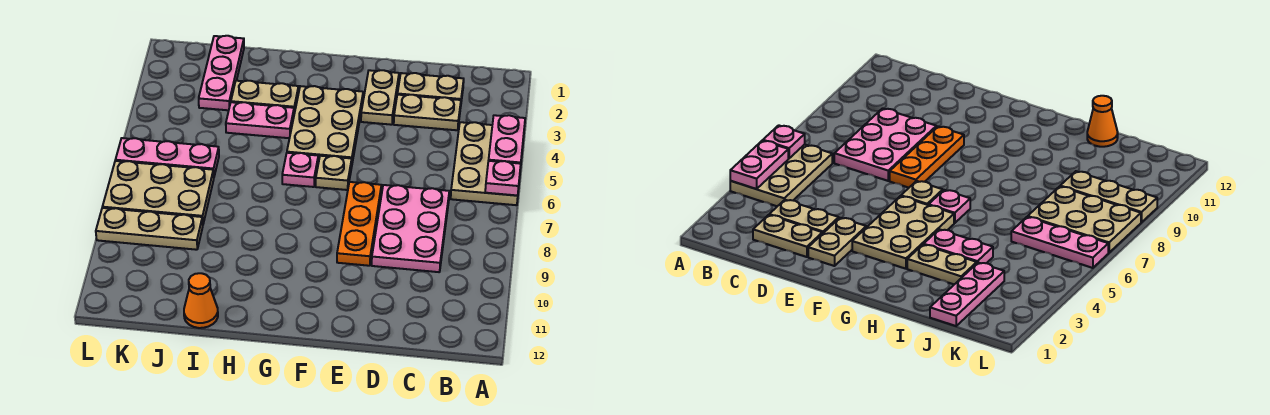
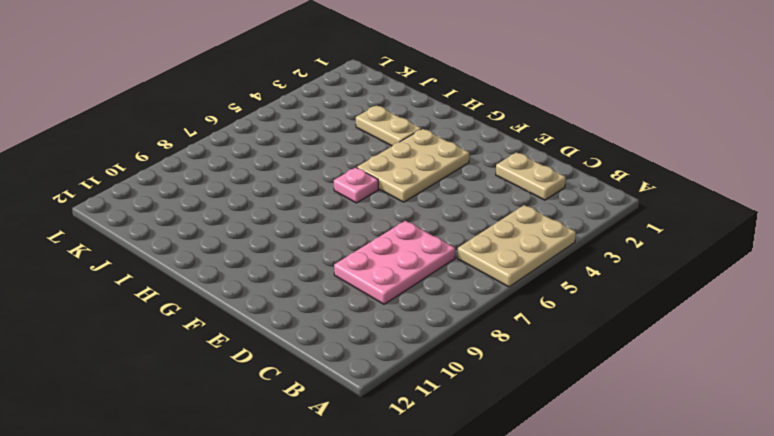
none -> tan plate C3:D3 level 1
none -> tan plate E2:E3 level 1
none -> orange plate E7:E9 level 1

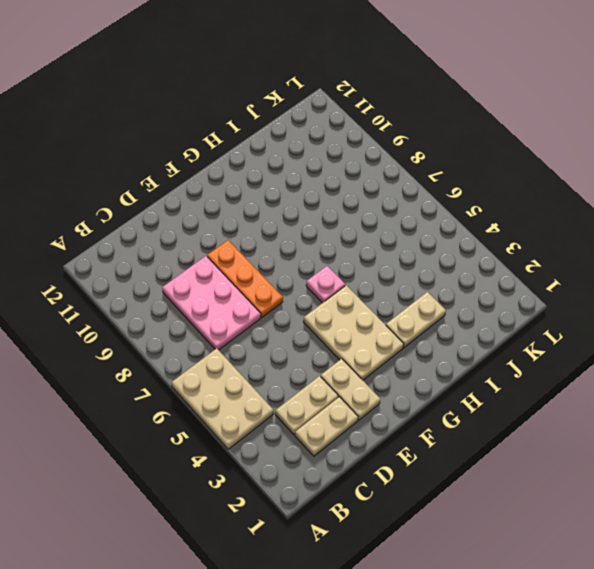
none -> tan plate F6 level 1
none -> pink plate H4:I4 level 1
none -> orange cone I12 level 1

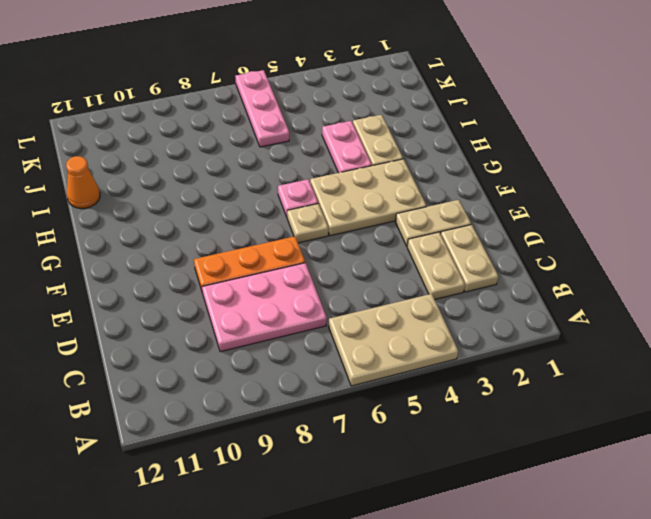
none -> pink plate J1:J3 level 1
none -> tan plate J7:L8 level 1
none -> tan plate J9:L9 level 1

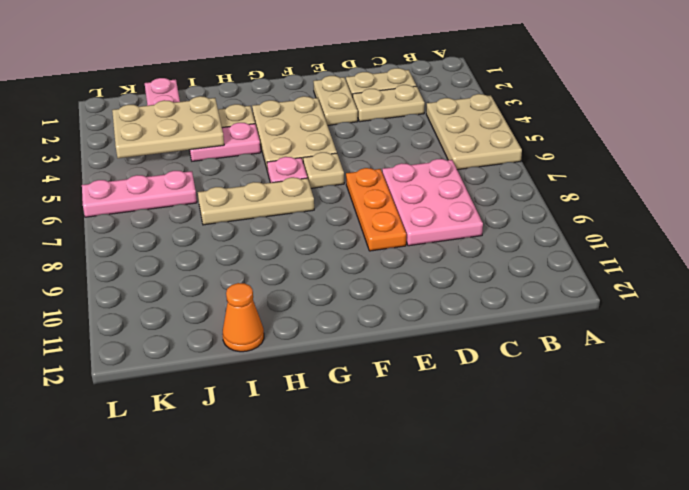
tan plate G7:I7 level 1 -> tan plate J9:L9 level 1
tan plate I3:K4 level 2 -> tan plate J7:L8 level 1
none -> pink plate A4:A5 level 2
none -> pink plate A6 level 2

